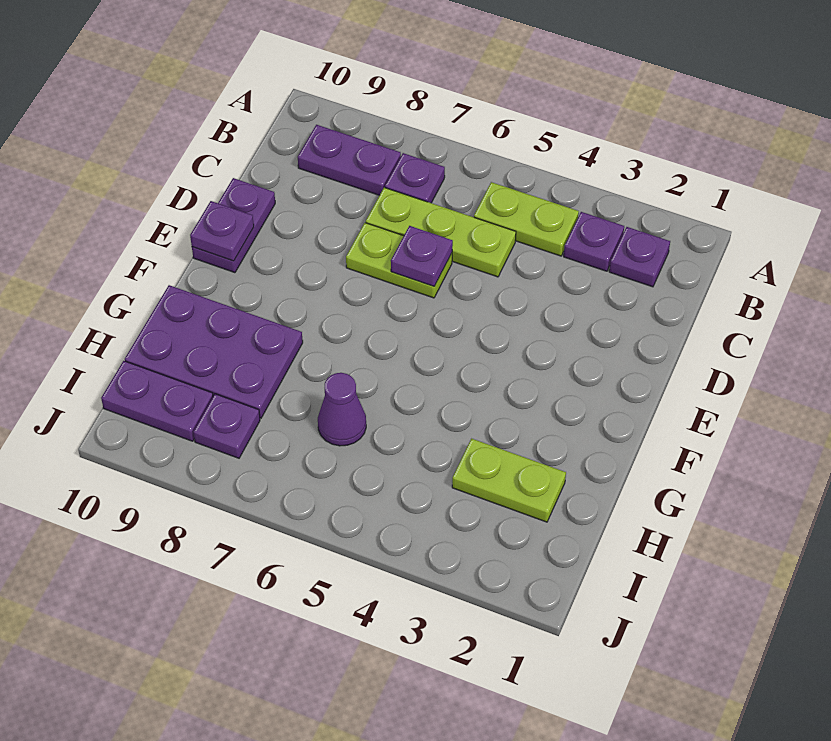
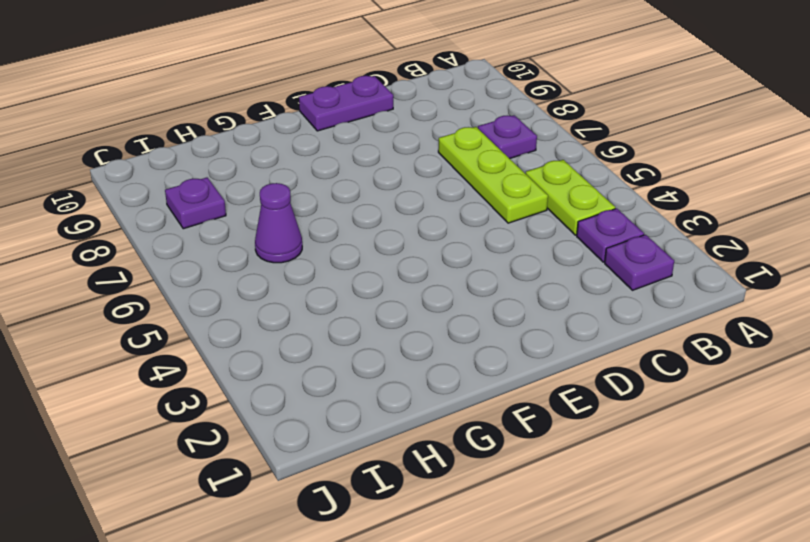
none -> purple plate B8:B9 level 1
none -> lime plate D6:D7 level 1
none -> purple plate G8:H10 level 1

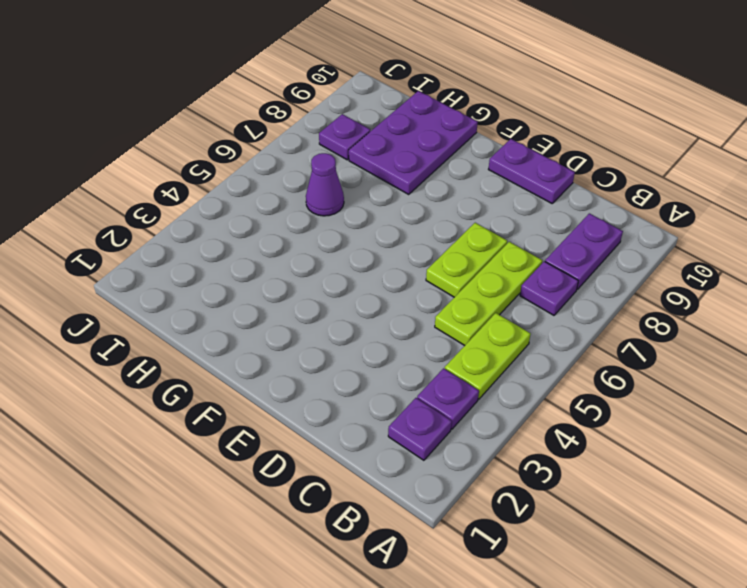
none -> lime plate H2:H3 level 1
none -> purple plate I9:I10 level 1
none -> purple plate D6 level 2

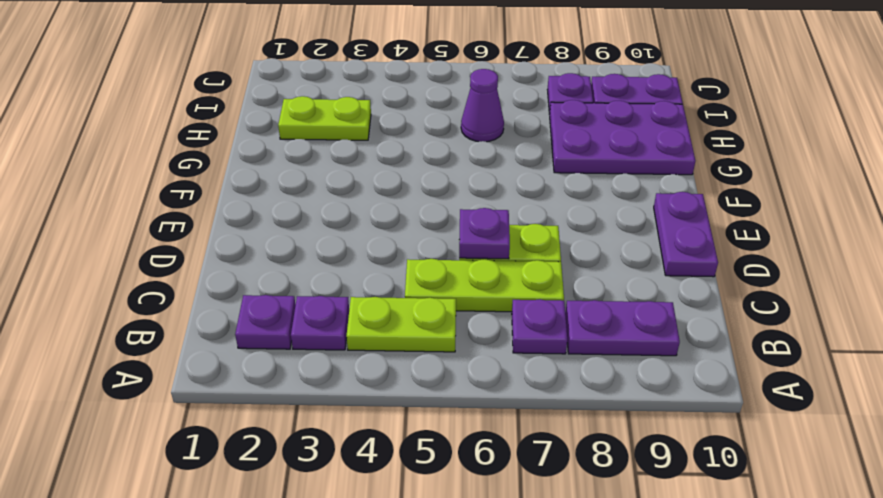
none -> purple plate E10 level 2

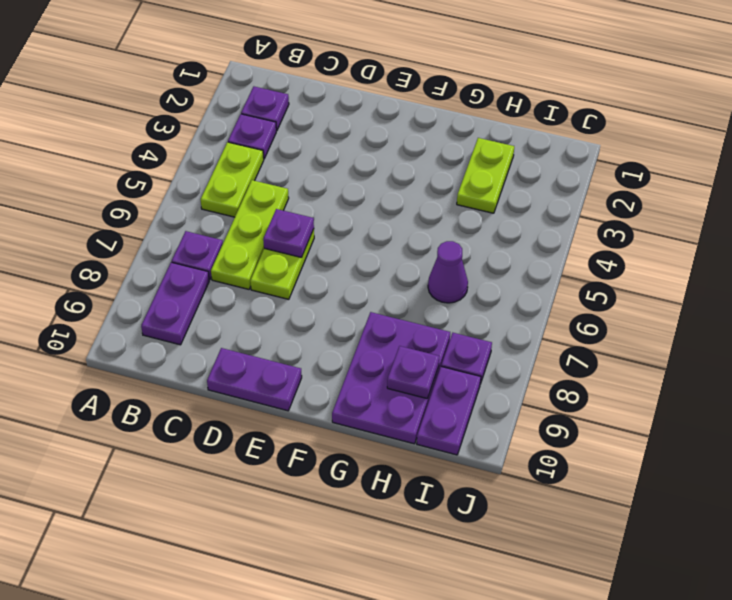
purple plate H9 level 2 -> purple plate E10 level 2

